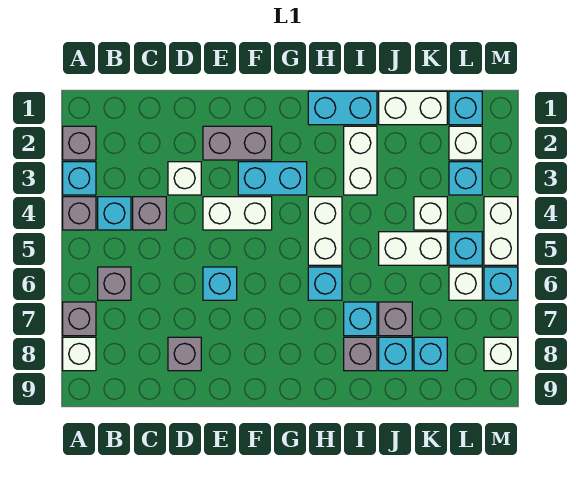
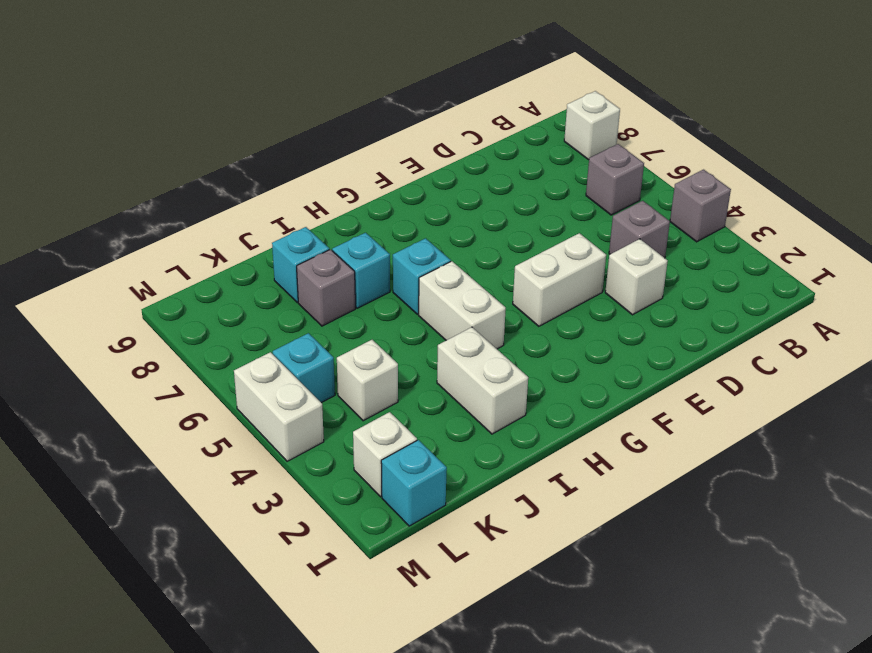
none -> grey brick A2 level 1
none -> cyan brick A3 level 1
none -> grey brick A7 level 1
none -> cyan brick B4 level 1

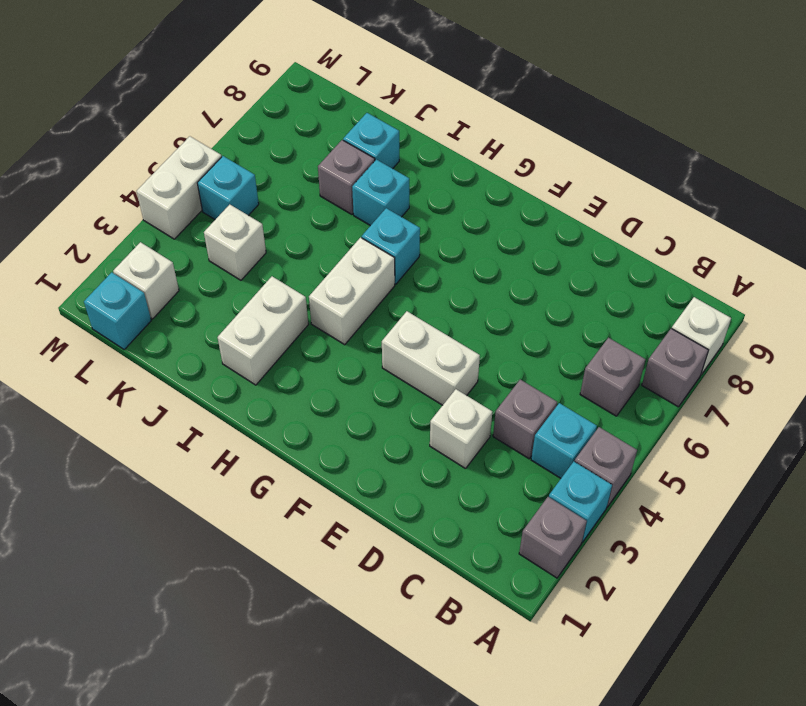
none -> grey brick D8 level 1
none -> grey brick E2:F2 level 1
none -> cyan brick E6 level 1
none -> cyan brick F3:G3 level 1

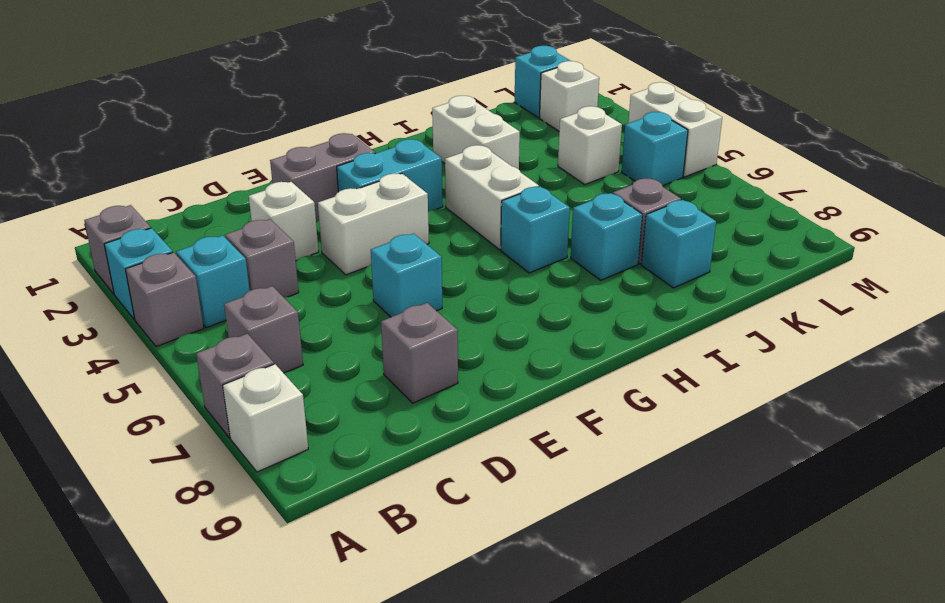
none -> cyan brick H1:I1 level 1
none -> grey brick I8 level 1
none -> white brick J1:K1 level 1
none -> white brick J5:K5 level 1

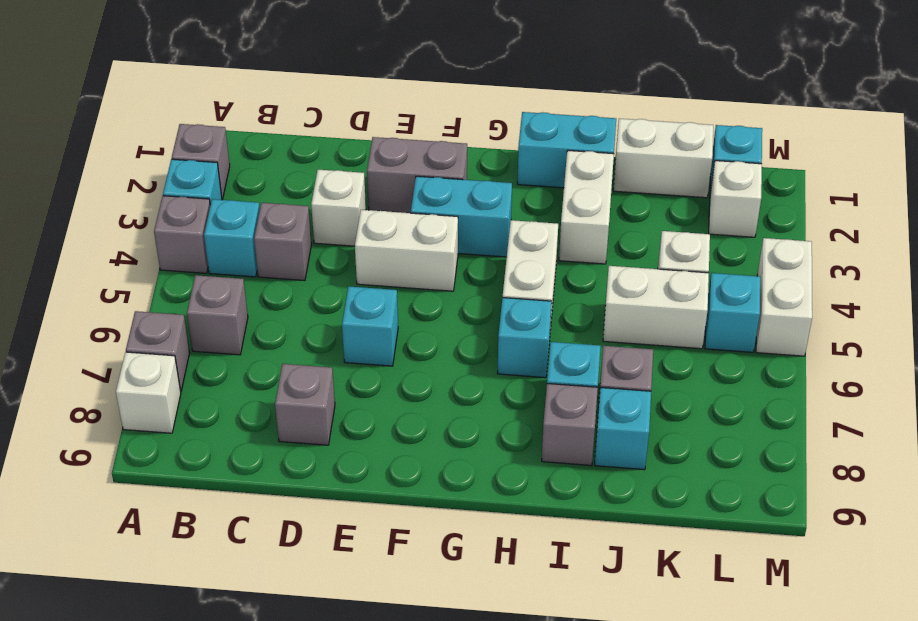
none -> cyan brick K8 level 1
none -> cyan brick L3 level 1
none -> white brick L6 level 1
none -> cyan brick M6 level 1

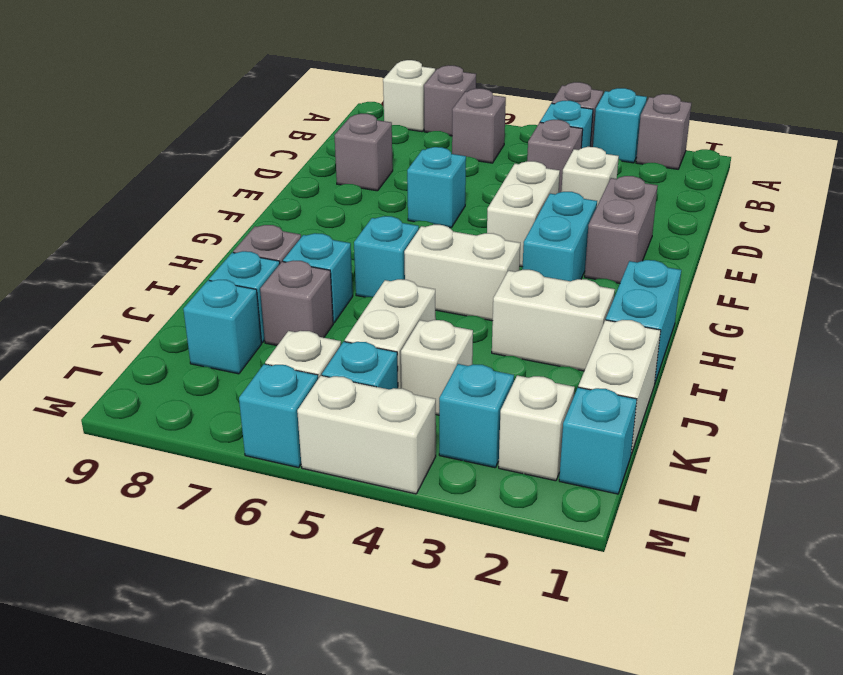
none -> white brick M8 level 1

